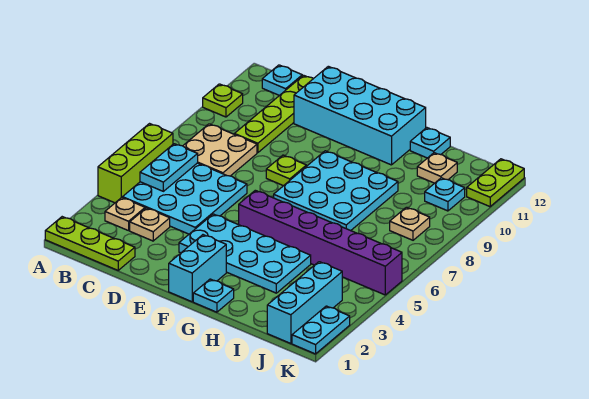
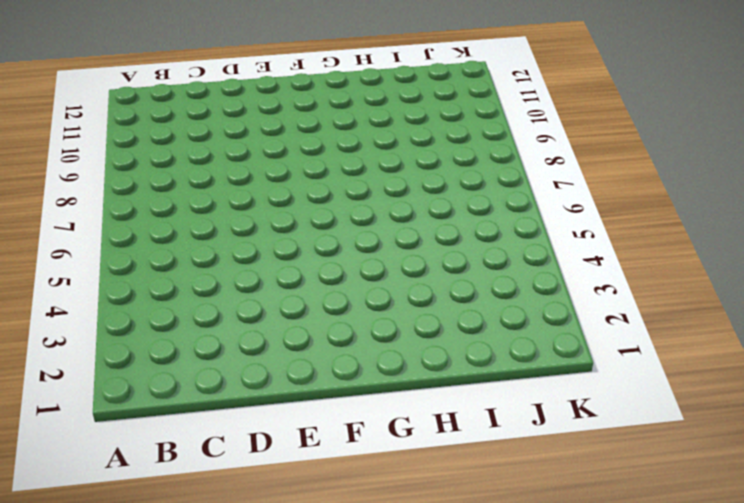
none -> lime plate A1:C1 level 1
none -> lime brick A4:A6 level 1
none -> lime plate A10 level 1

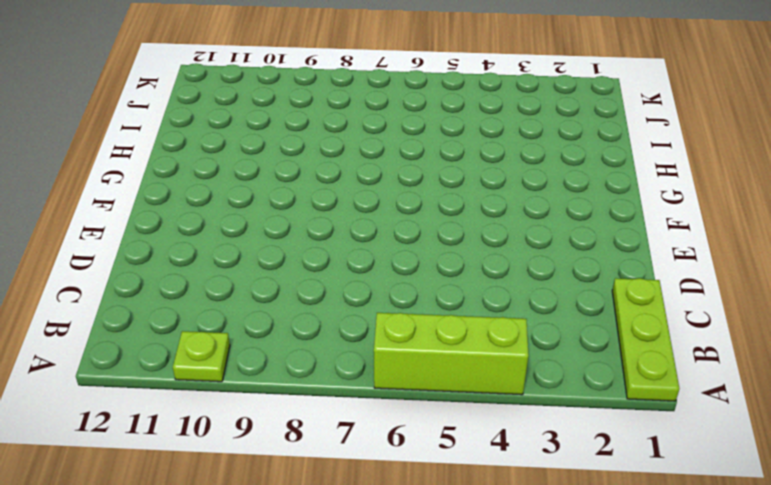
none -> tan plate B3 level 1
none -> cyan plate B4:D6 level 1
none -> tan plate B7:C8 level 1

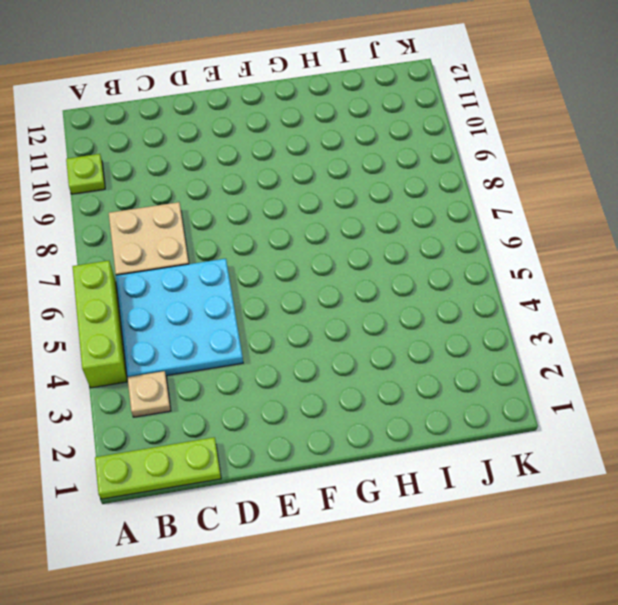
none -> cyan plate B12 level 1
none -> tan plate C3 level 1
none -> lime plate C9:C12 level 1

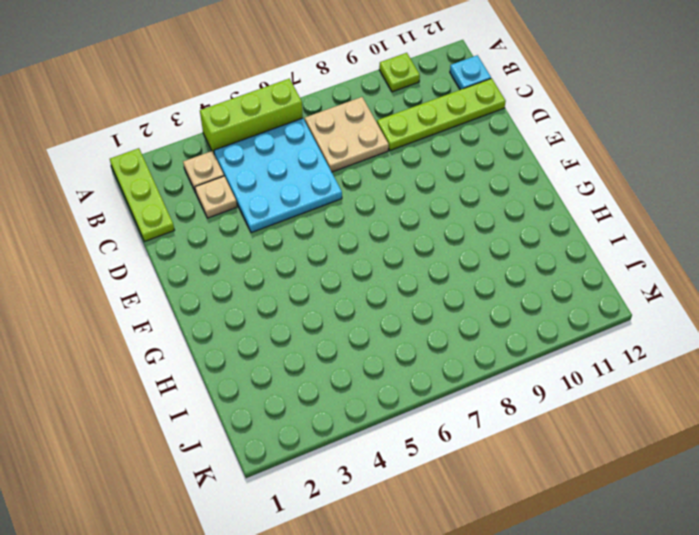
none -> cyan brick D11:G12 level 1
none -> cyan plate E3:H4 level 1
none -> lime plate E8 level 1

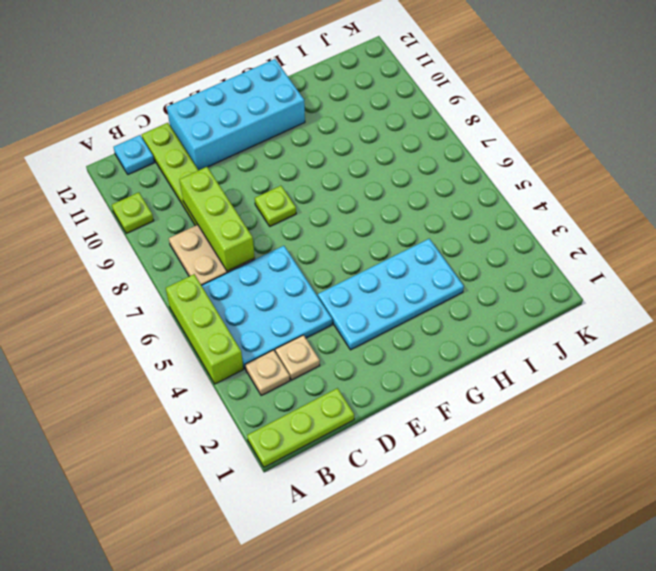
lime brick C7:C9 level 2 -> none
none -> cyan brick F1:F2 level 1
none -> purple brick F5:K5 level 1
none -> cyan plate F7:H9 level 1

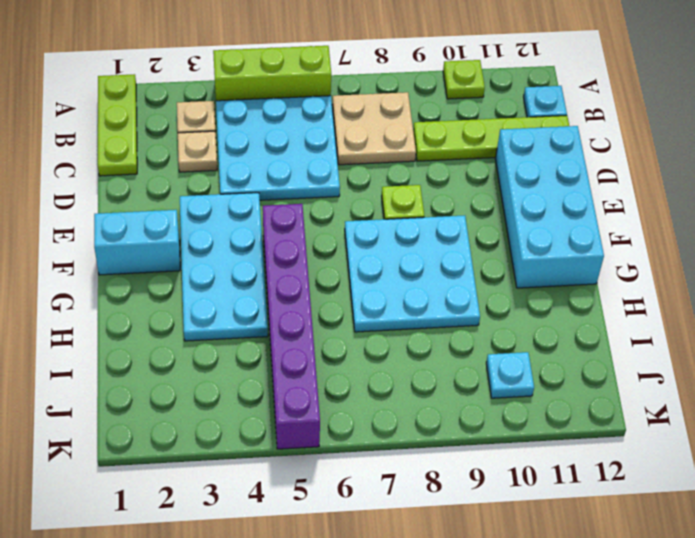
none -> cyan plate G1 level 1
none -> cyan plate H12 level 1
none -> tan plate I11 level 1

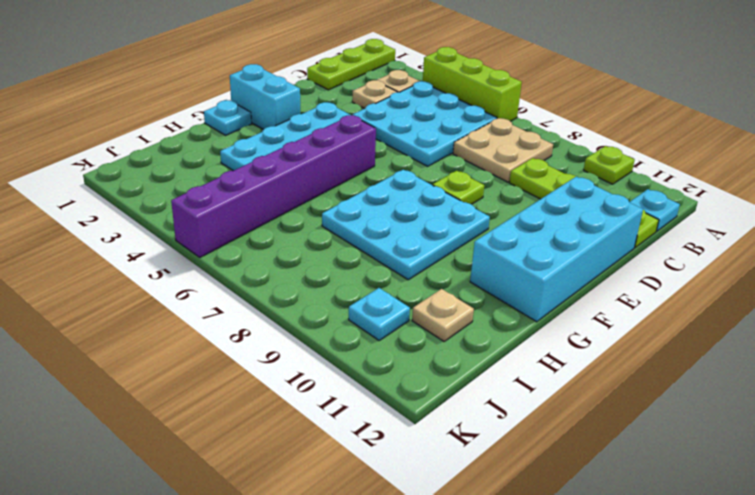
none -> cyan plate H12 level 1
none -> cyan brick J1:J3 level 1
none -> tan plate J8 level 1

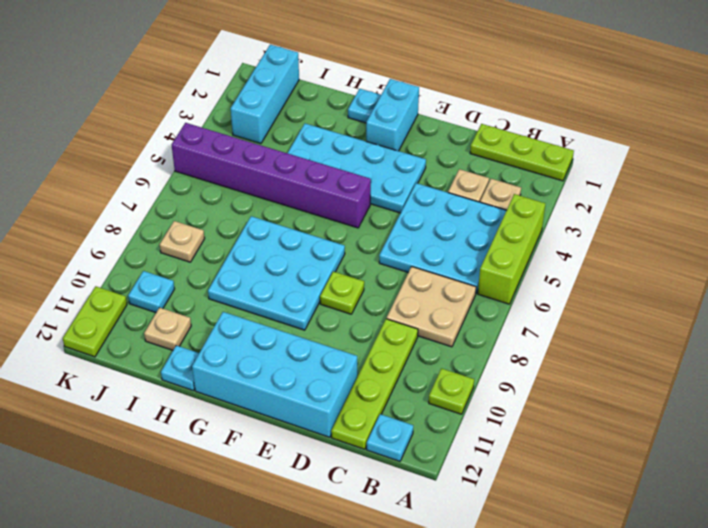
none -> cyan plate K1:K2 level 1
none -> cyan plate B5:B6 level 2

